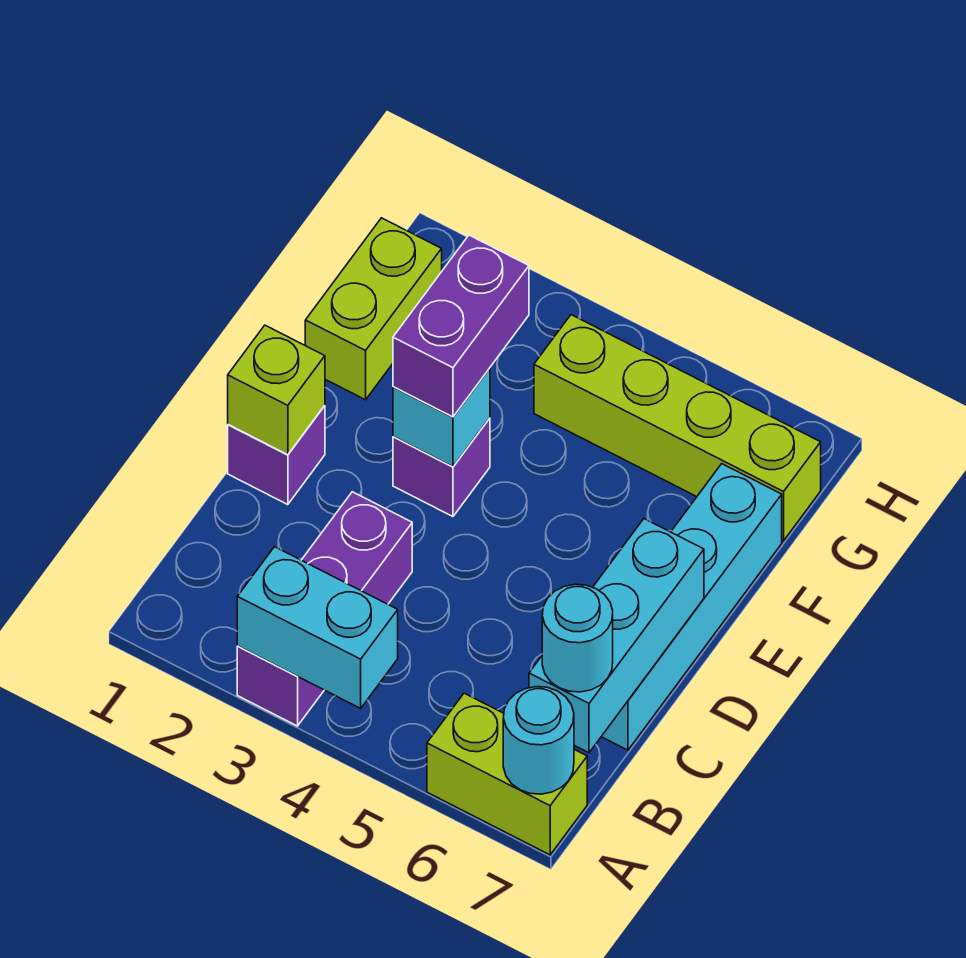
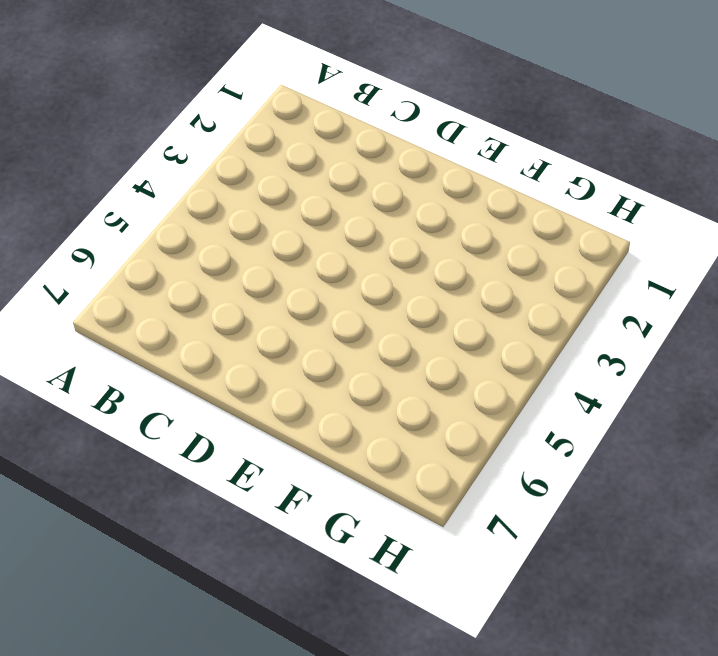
none -> purple brick A3:C3 level 1
none -> lime brick A6:A7 level 1
none -> cyan brick C7:F7 level 1

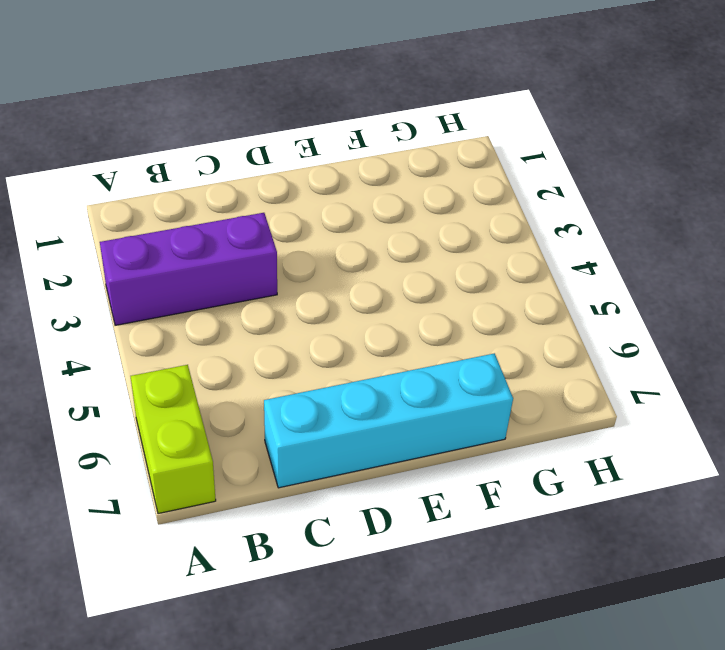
none -> purple brick D1 level 1
none -> purple brick E3 level 1
none -> lime brick F1:G1 level 1

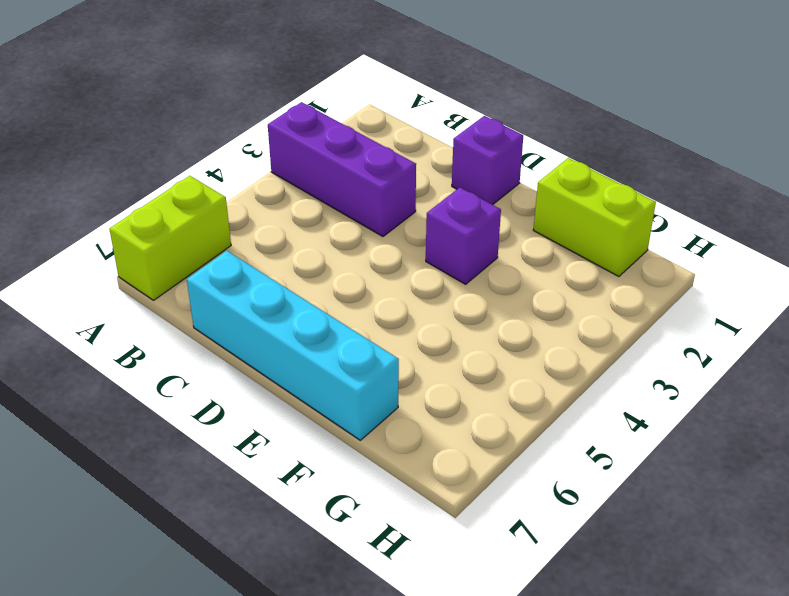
none -> lime brick G4:G7 level 1
none -> cyan brick A3:A4 level 2
none -> cyan round brick A7 level 2

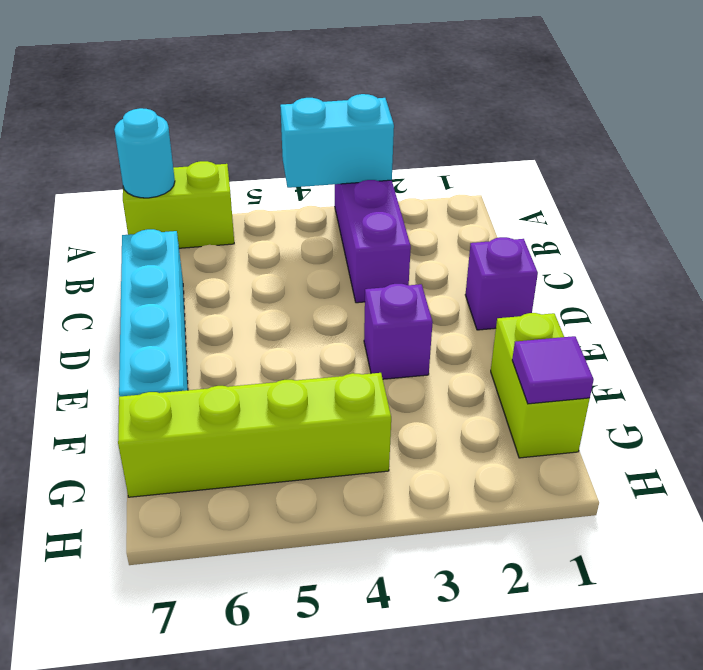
purple tile G1 level 2 -> none
none -> cyan brick B7:D7 level 2
none -> lime brick D1 level 2
none -> cyan brick E3 level 2

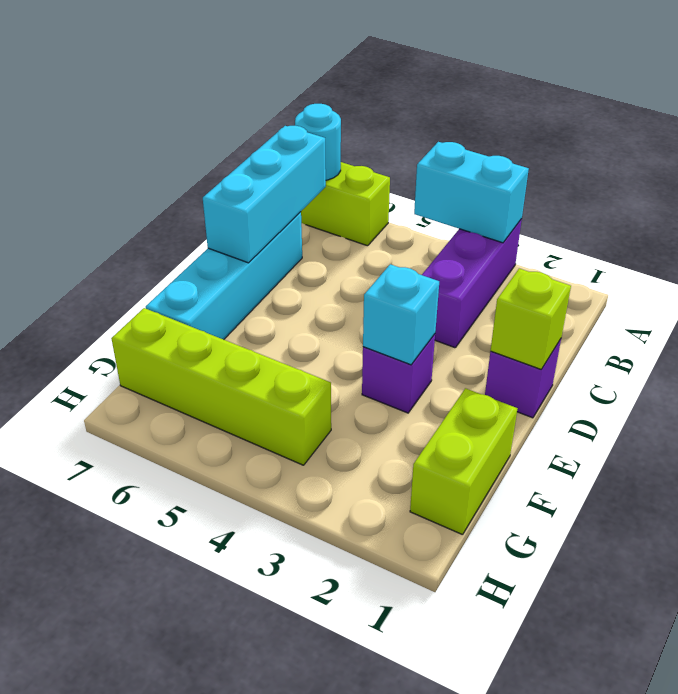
none -> cyan round brick B7 level 3
none -> purple brick E3:F3 level 3

